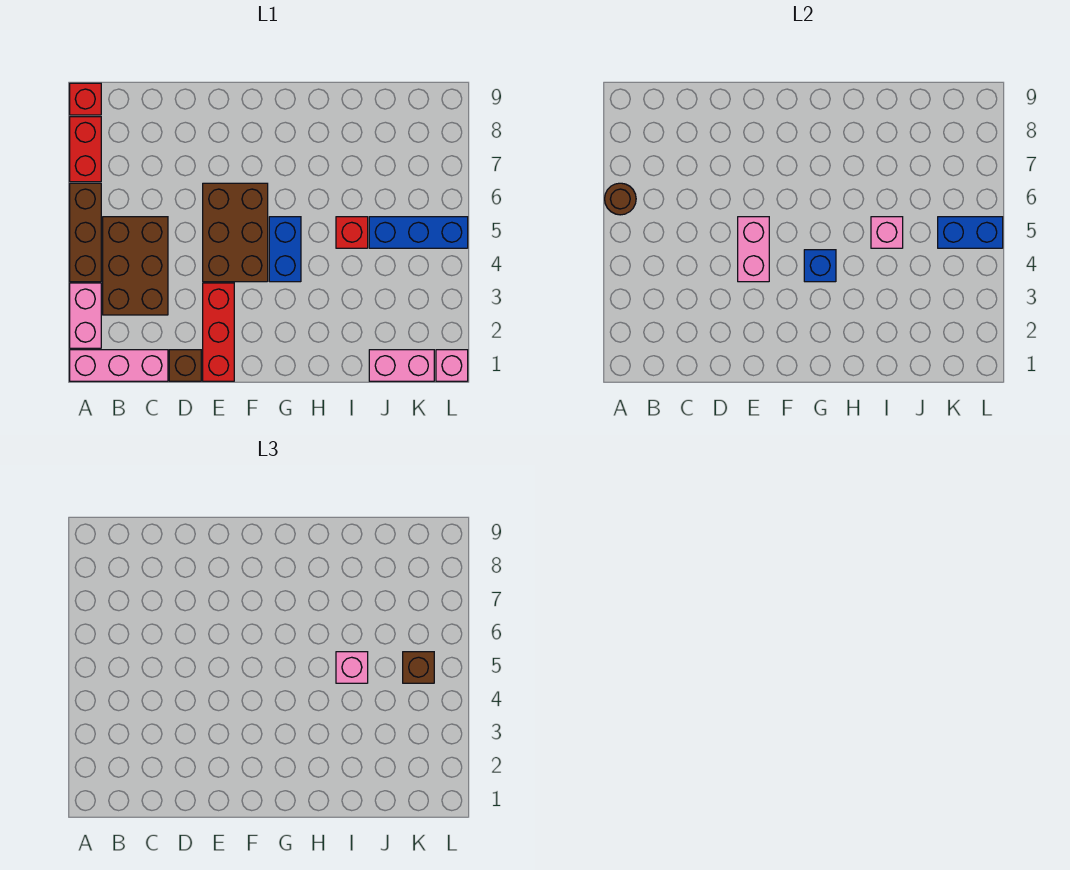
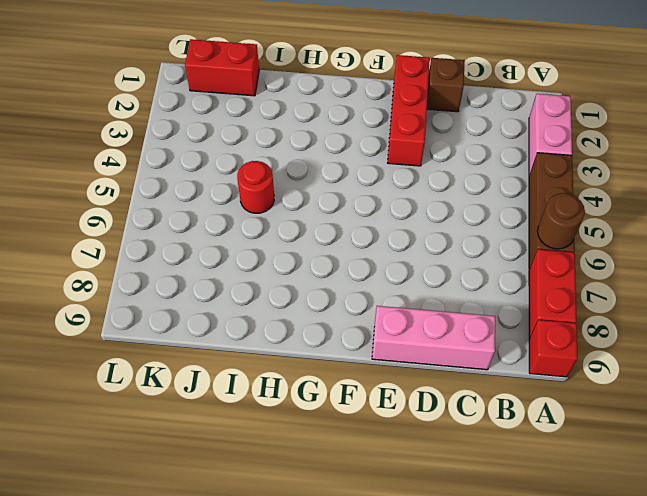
pink brick C9:E9 level 1 -> pink brick A1:C1 level 1
red round brick I5 level 1 -> red brick I5 level 1
red brick J1:K1 level 1 -> pink brick J1:K1 level 1
none -> brown brick B3:C5 level 1
none -> brown brick E4:F6 level 1
none -> blue brick G4:G5 level 1

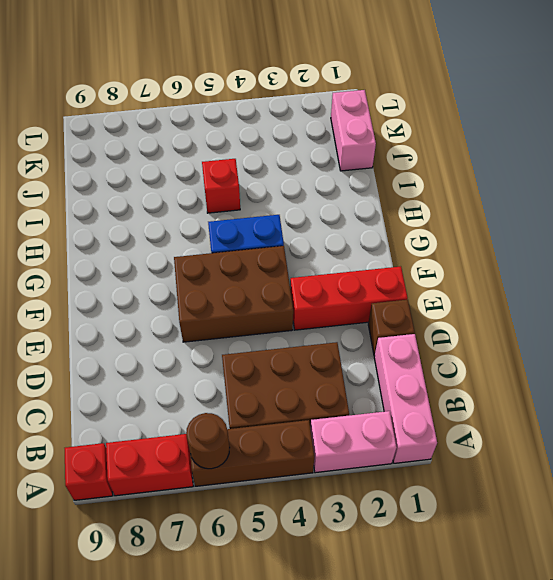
none -> blue brick J5:L5 level 1
none -> pink brick L1 level 1
none -> pink brick E4:E5 level 2

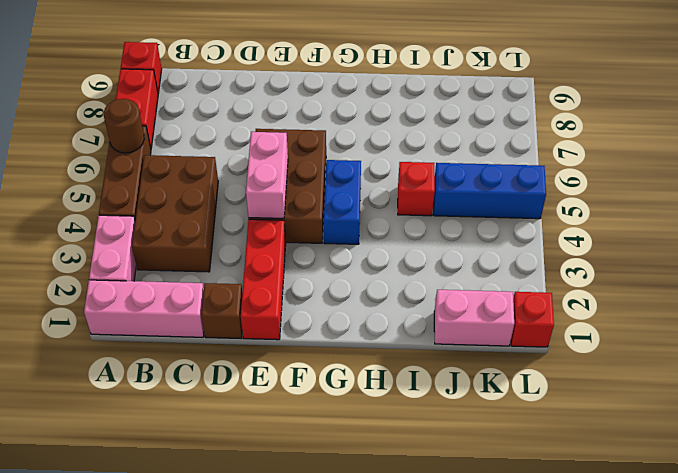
red brick L1 level 1 -> pink brick L1 level 1
none -> blue brick G4 level 2
none -> pink brick I5 level 2
none -> blue brick K5:L5 level 2

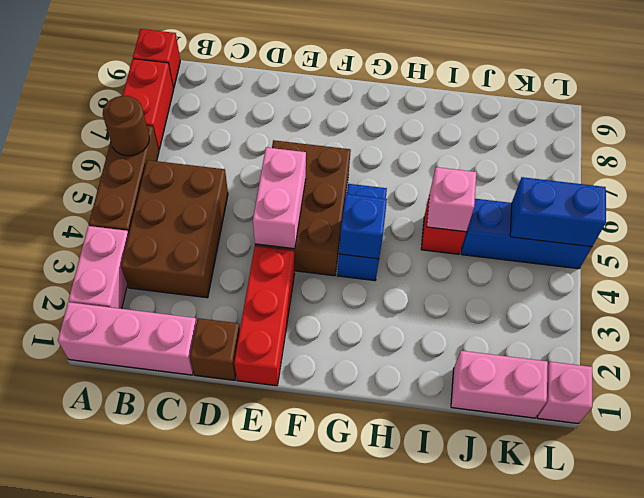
none -> pink brick I5 level 3
none -> brown brick K5 level 3

